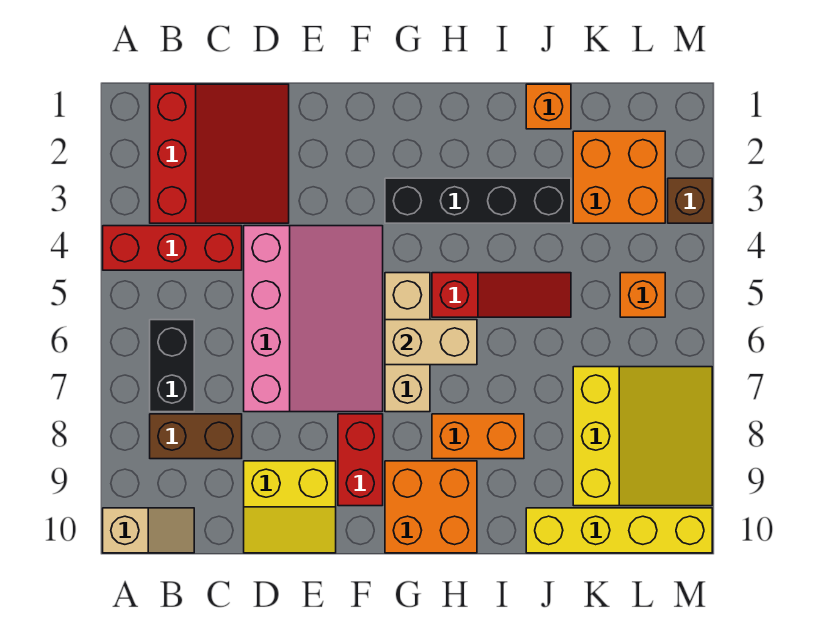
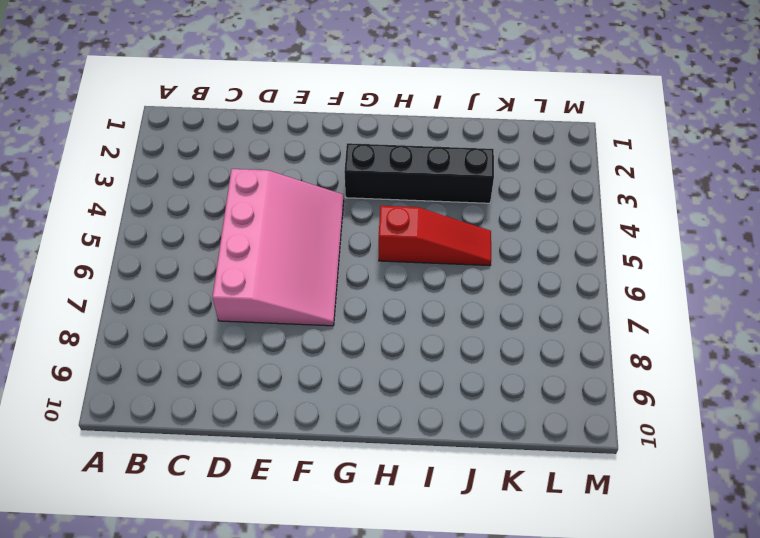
none -> red brick A4:C4 level 1
none -> tan slope A10:B10 level 1 top A
none -> red slope B1:D3 level 1 top B

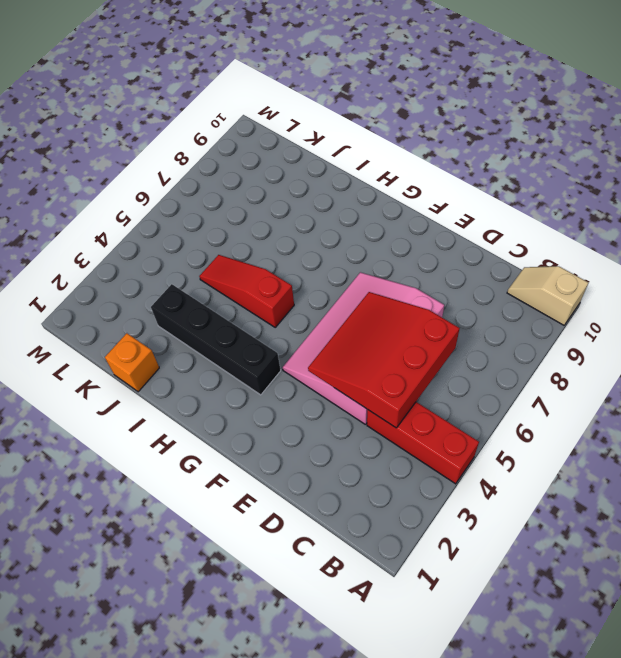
red slope C4:E6 level 2 top C -> red slope B1:D3 level 1 top B
none -> black brick B6:B7 level 1
none -> brown brick B8:C8 level 1
none -> yellow slope D9:E10 level 1 top 9

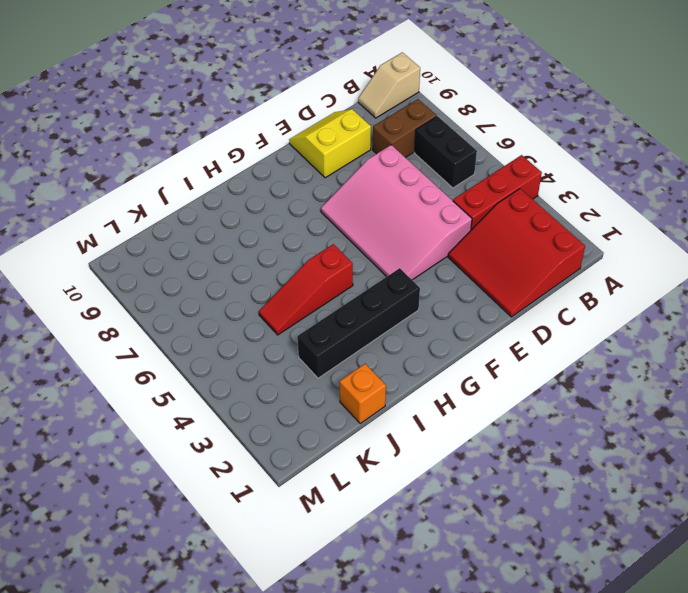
none -> red brick F8:F9 level 1
none -> tan brick G5:G7 level 1
none -> orange brick G9:H10 level 1

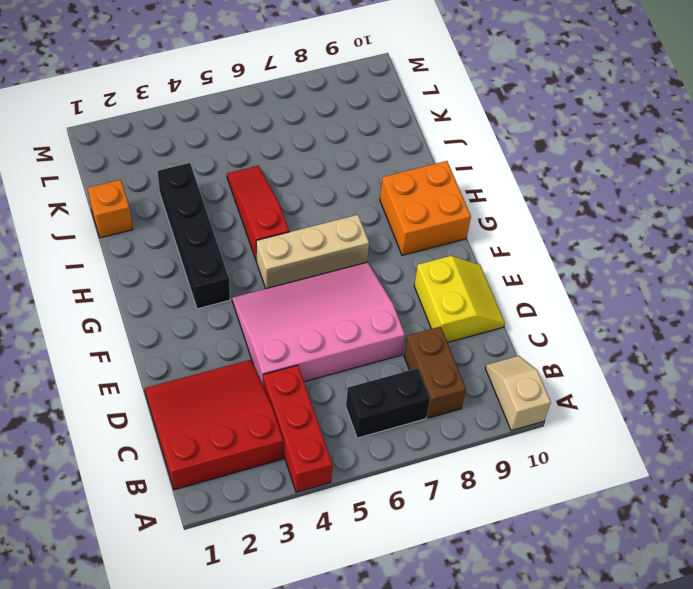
none -> red brick F8:F9 level 1
none -> orange brick H8:I8 level 1
none -> yellow brick J10:M10 level 1

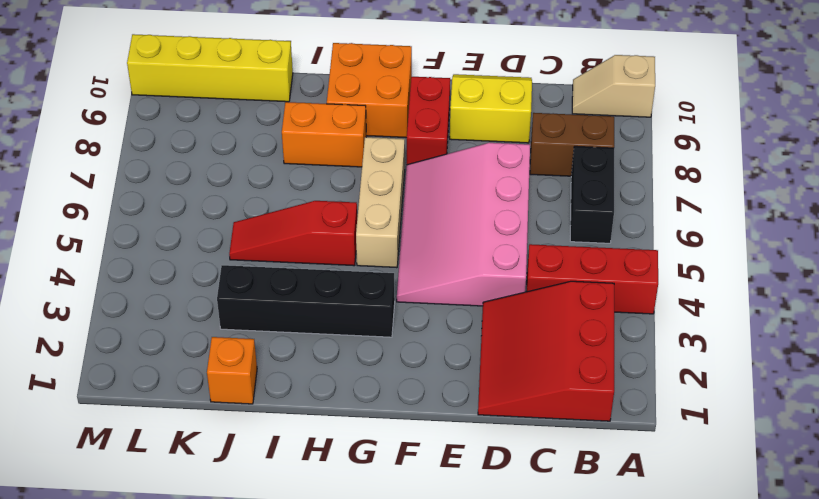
none -> orange brick K2:L3 level 1
none -> yellow slope K7:M9 level 1 top K
none -> orange brick L5 level 1

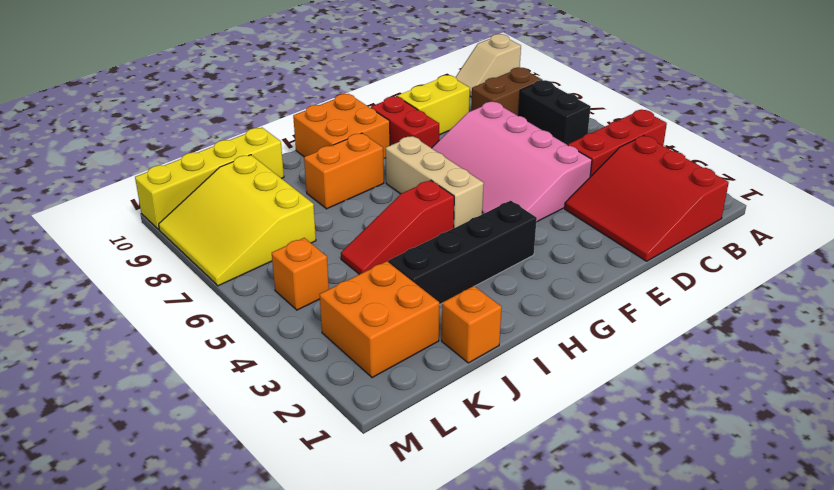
none -> brown brick M3 level 1
none -> tan brick G6:H6 level 2

